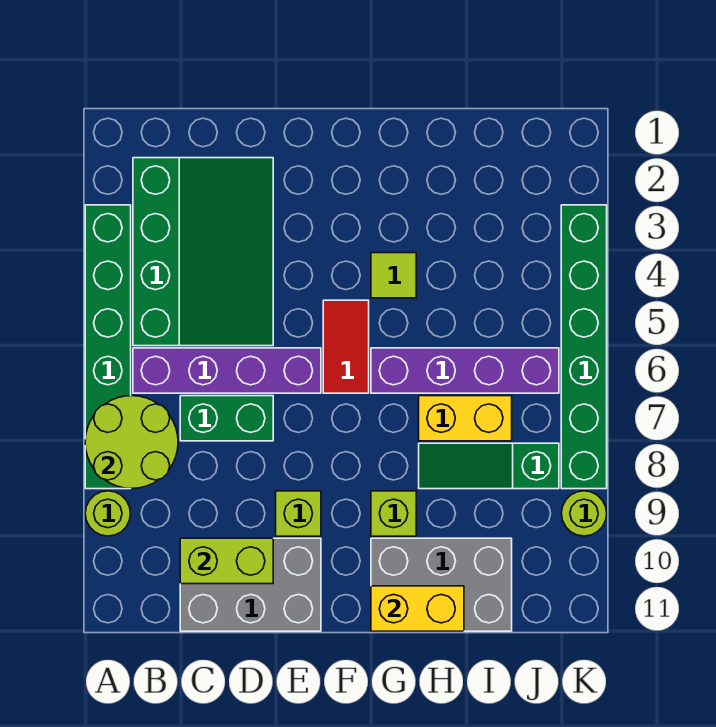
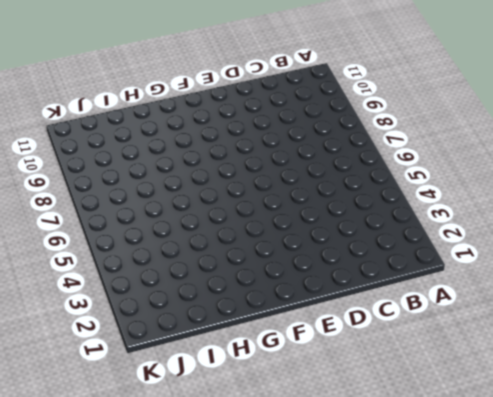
none -> green brick A3:A8 level 1
none -> lime round brick A9 level 1
none -> green slope B2:D5 level 1 top B

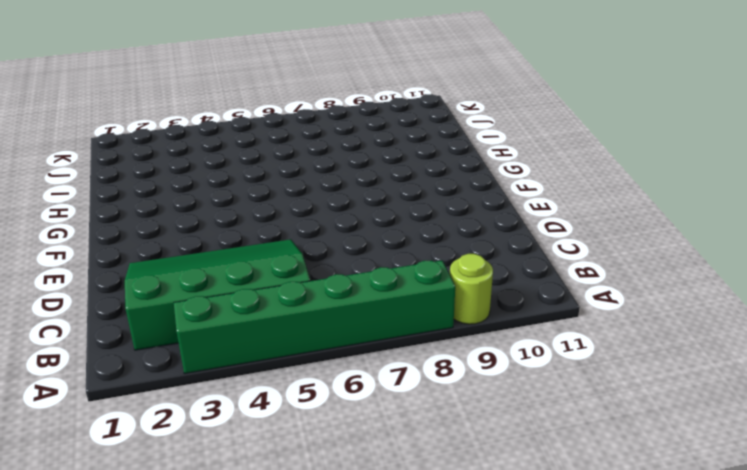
none -> purple brick B6:E6 level 1
none -> green brick C7:D7 level 1
none -> grey brick C10:E11 level 1

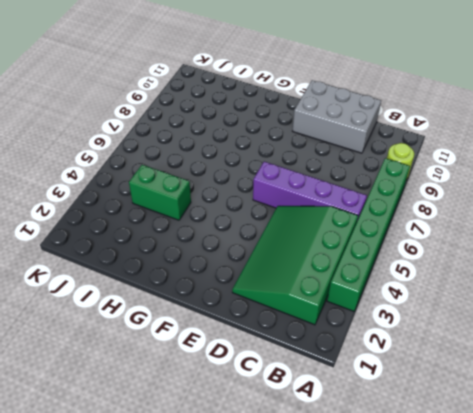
green brick H4:I4 level 1 -> green brick C7:D7 level 1
none -> lime brick E9 level 1
none -> red tile F5:F6 level 1
none -> lime tile G4 level 1

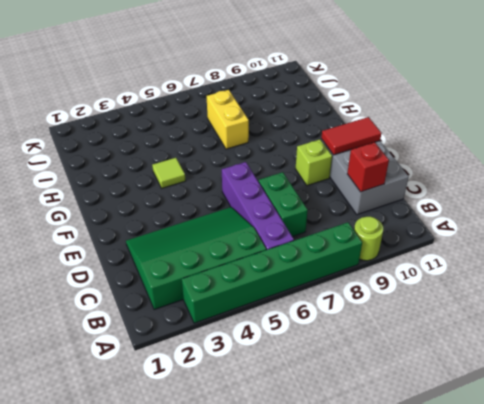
red brick C10 level 2 -> lime brick C10:D10 level 2
red tile E10:E11 level 2 -> red tile F5:F6 level 1
none -> purple brick G6:J6 level 1
none -> lime brick G9 level 1
none -> grey brick G10:I11 level 1

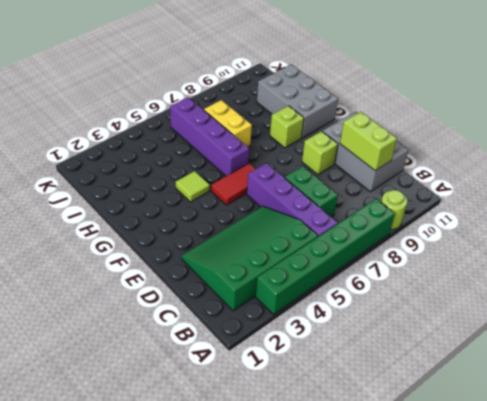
none -> green slope H8:J8 level 1 top J
none -> green brick K3:K8 level 1
none -> lime round brick K9 level 1

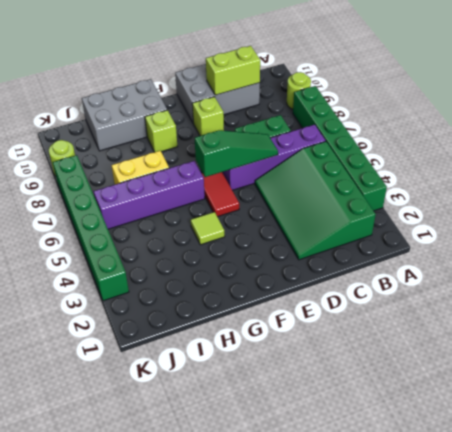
green slope D6:F6 level 2 top F -> green slope H8:J8 level 1 top J
none -> lime round brick A7:B8 level 2
none -> yellow brick G11:H11 level 2

